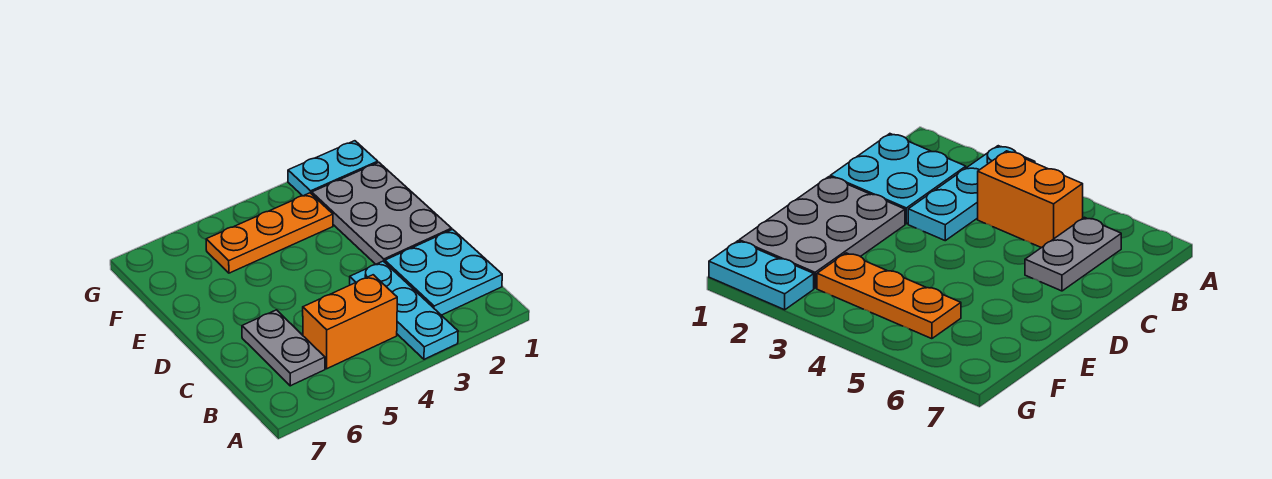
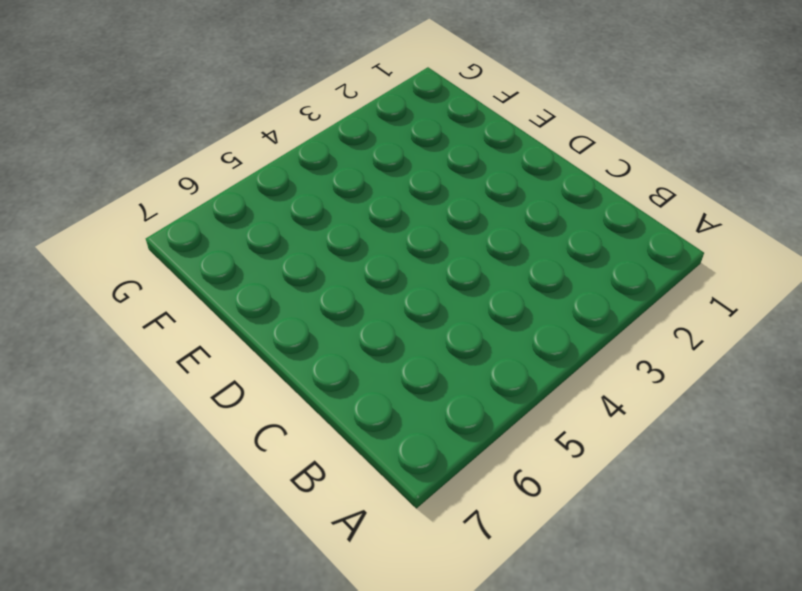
none -> cyan plate A3:C3 level 1
none -> cyan plate B1:C2 level 1

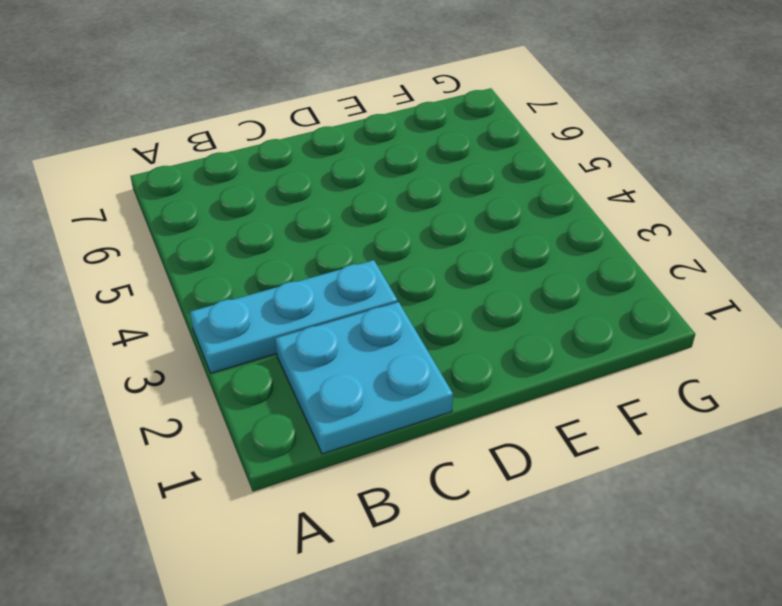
none -> orange brick B4:B5 level 1
none -> grey plate B6:C6 level 1

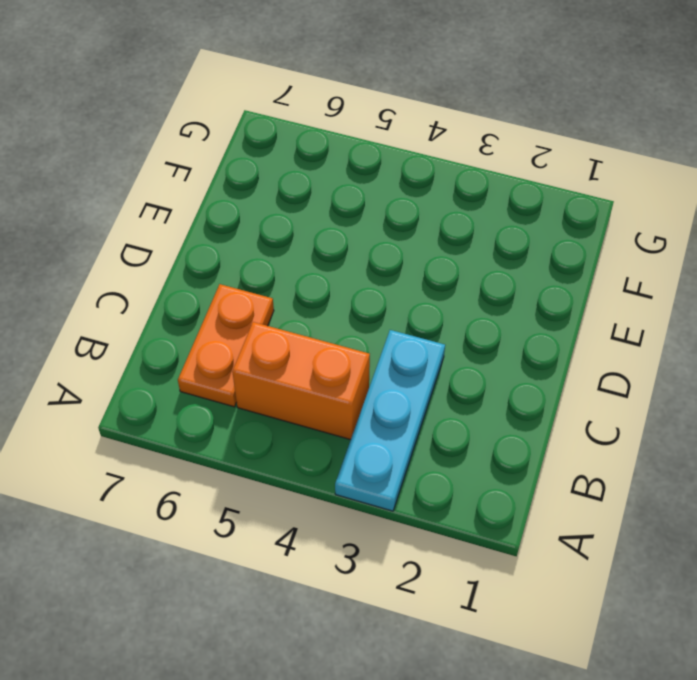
orange plate B6:C6 level 1 -> grey plate B6:C6 level 1
none -> cyan plate B1:C2 level 1
none -> grey plate D1:F2 level 1

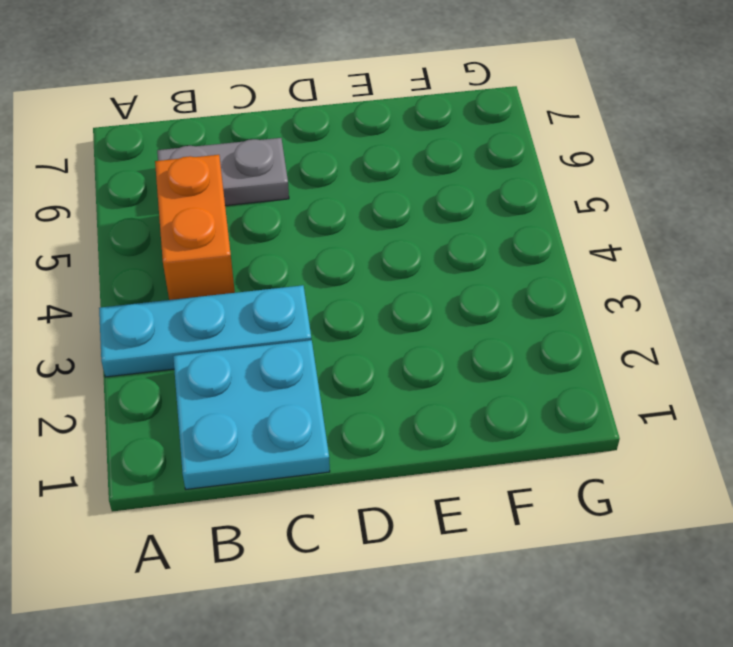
none -> grey plate D1:F2 level 1
none -> orange plate F3:F5 level 1

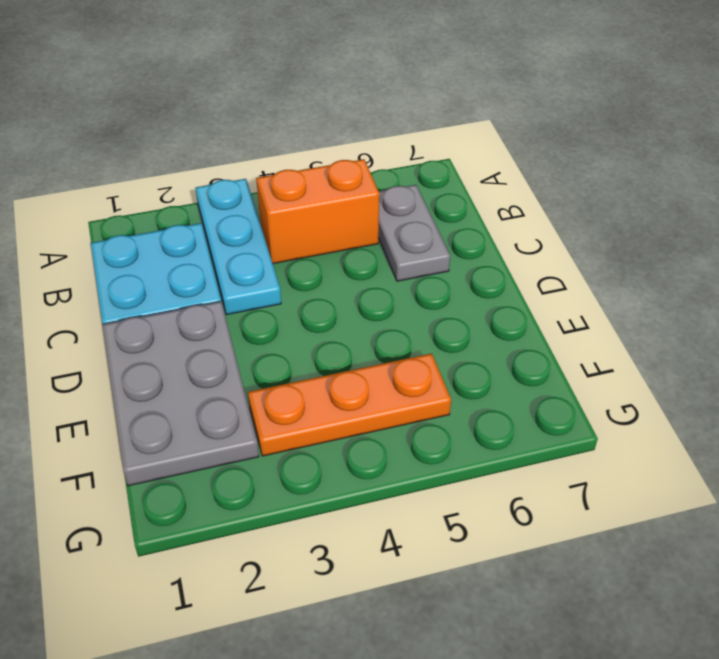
none -> cyan plate G1:G2 level 1

